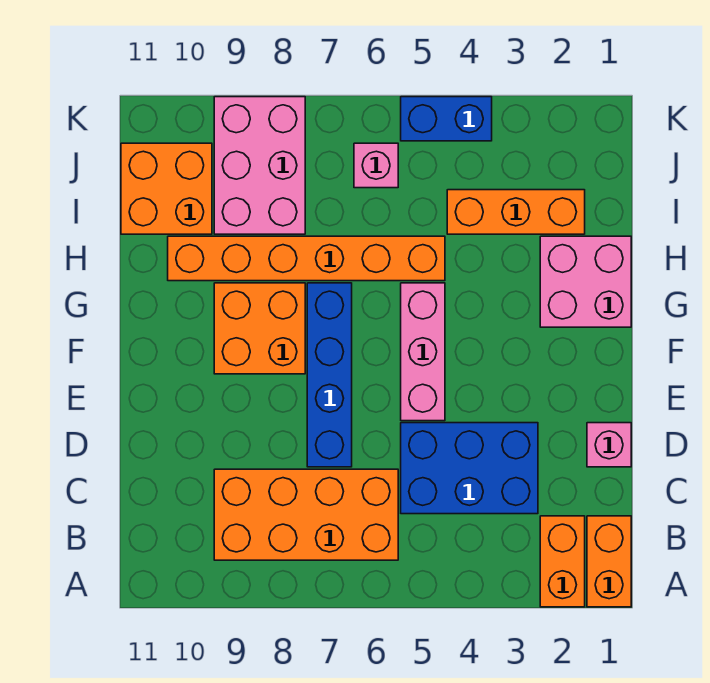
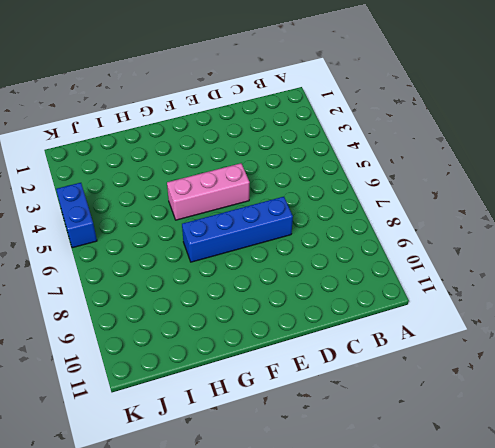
none -> orange brick A1:B1 level 1
none -> orange brick A2:B2 level 1
none -> orange brick B6:C9 level 1

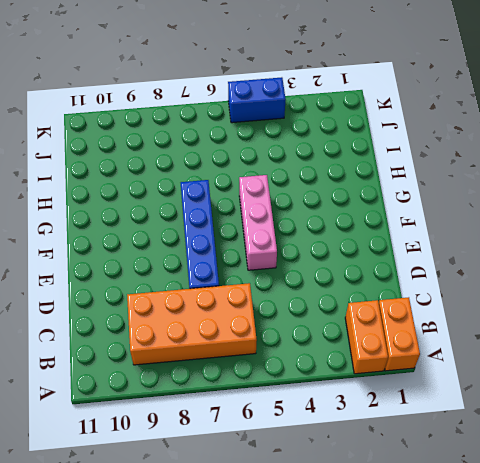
none -> blue brick C3:D5 level 1
none -> pink brick D1 level 1
none -> orange brick F8:G9 level 1

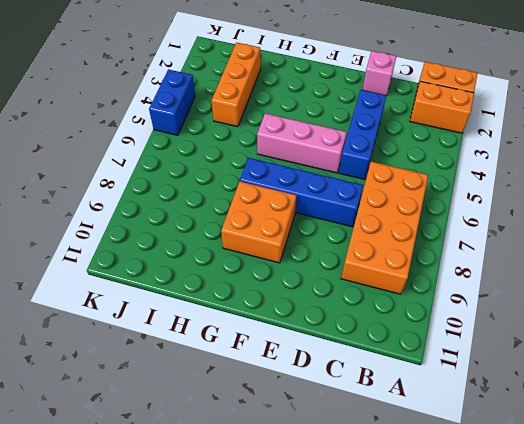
blue brick D3:D5 level 1 -> blue brick C3:D5 level 1
none -> pink brick G1:H2 level 1
none -> orange brick H5:H10 level 1
none -> pink brick I8:K9 level 1

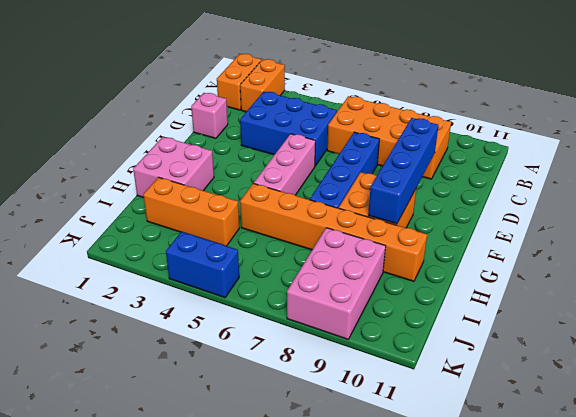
blue brick D9:G9 level 2 -> none
none -> orange brick I10:J11 level 1
none -> pink brick J6 level 1

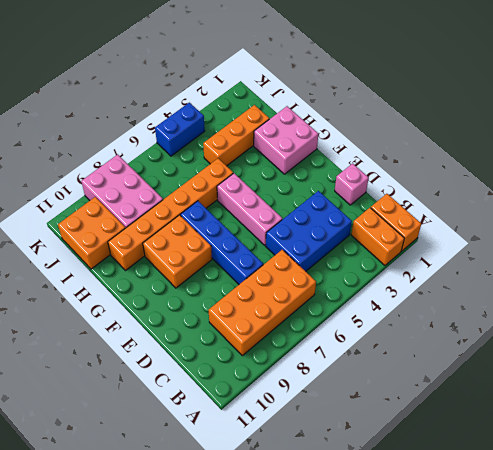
none -> pink brick J6 level 1

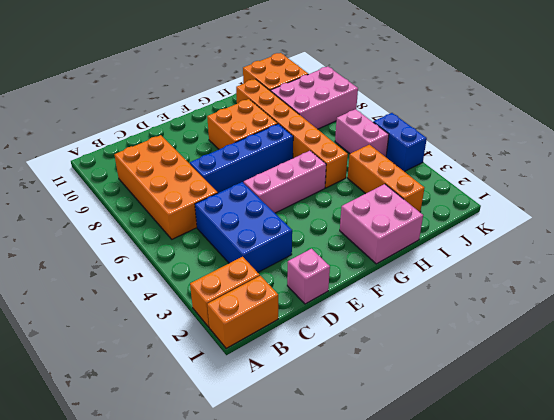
pink brick J5:J6 level 1 -> pink brick J6 level 1

